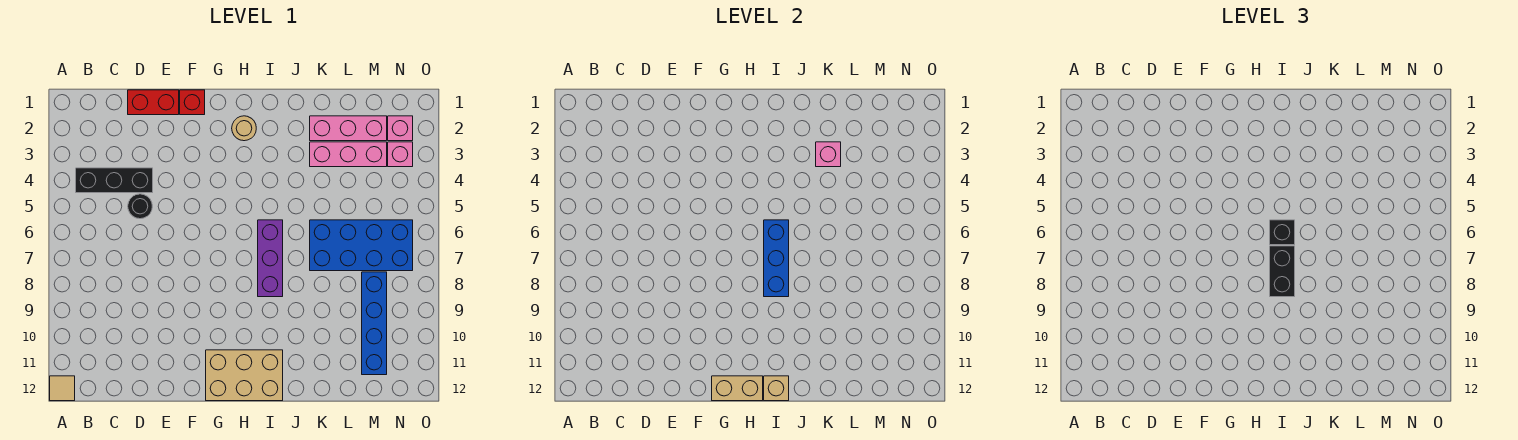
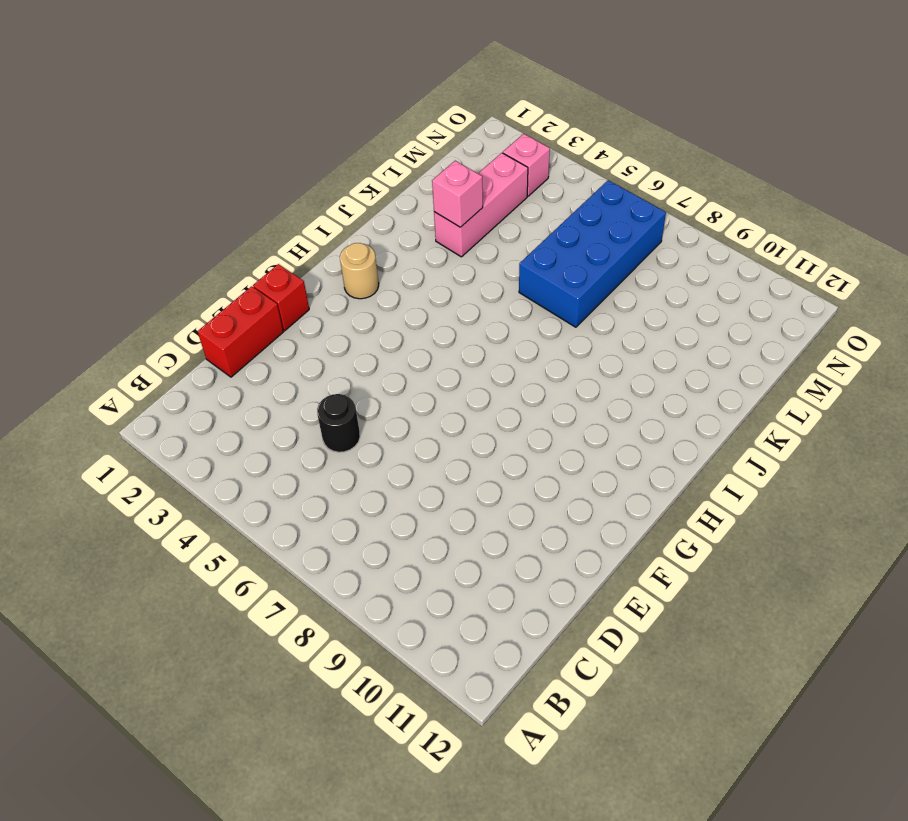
none -> tan tile A12 level 1
none -> black brick B4:D4 level 1
none -> tan brick G11:I12 level 1

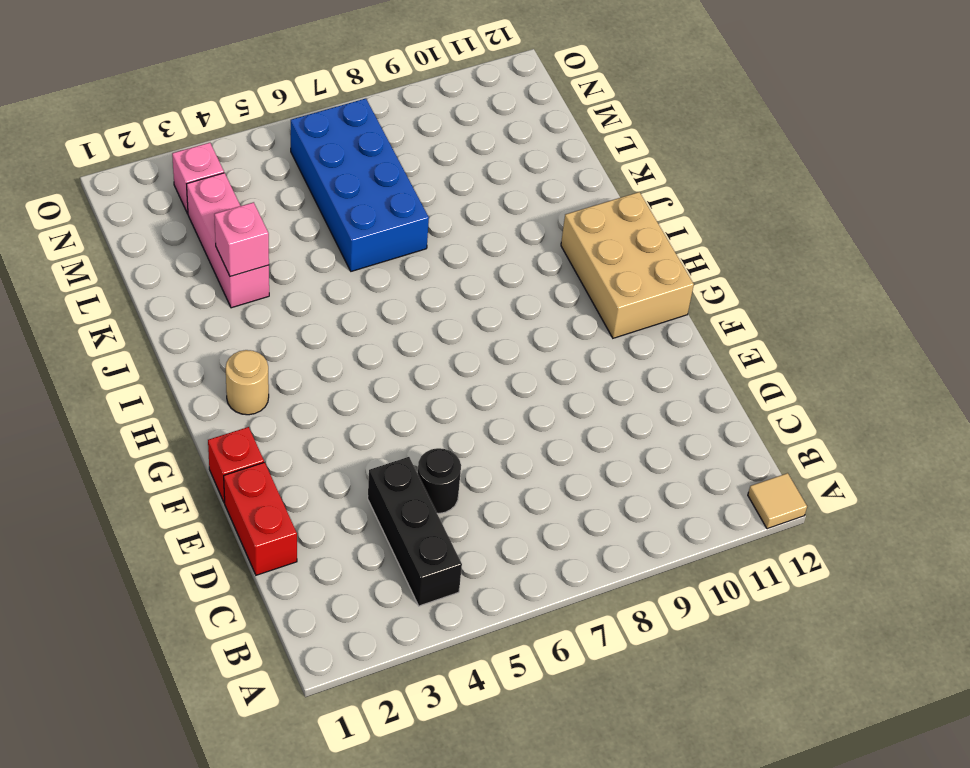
none -> purple brick I6:I8 level 1
none -> pink brick K2:M2 level 1
none -> blue brick M8:M11 level 1

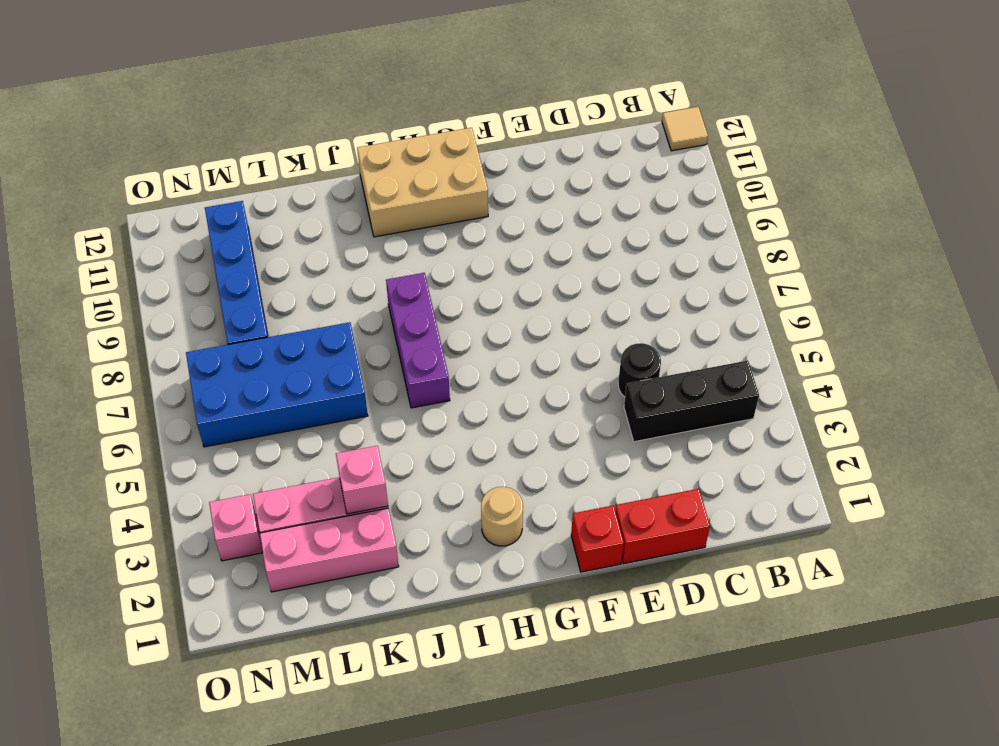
none -> pink brick N2 level 1
none -> tan brick G12:H12 level 2
none -> blue brick I6:I8 level 2

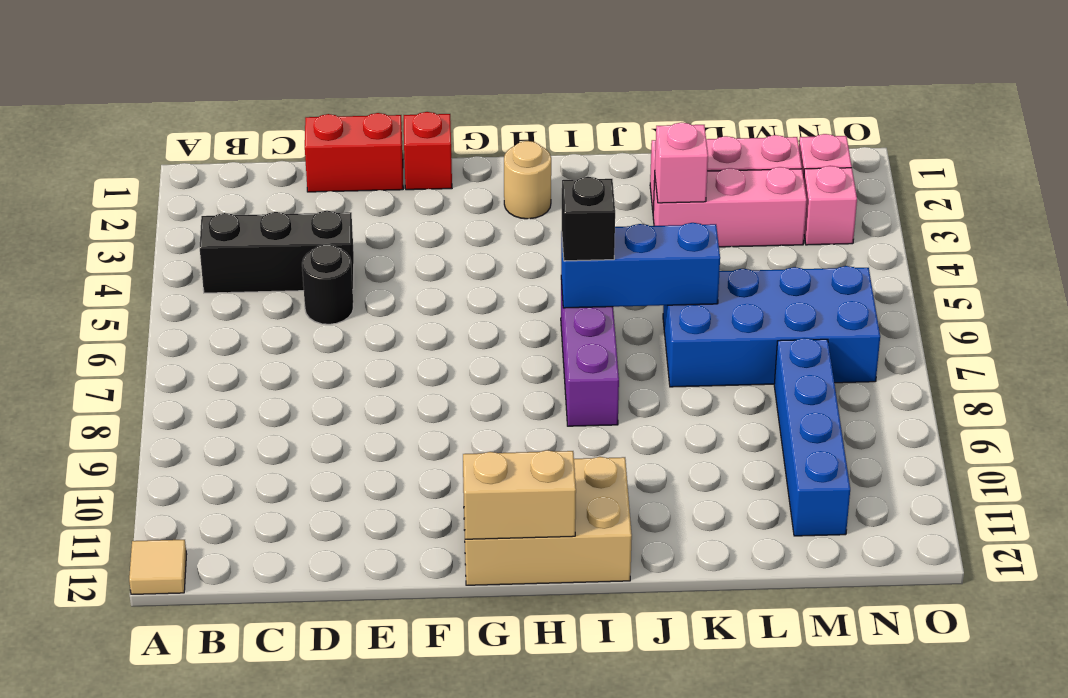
blue brick I6:K6 level 2 -> blue brick I6:I8 level 2
none -> tan brick I12 level 2
none -> black brick I7:I8 level 3

